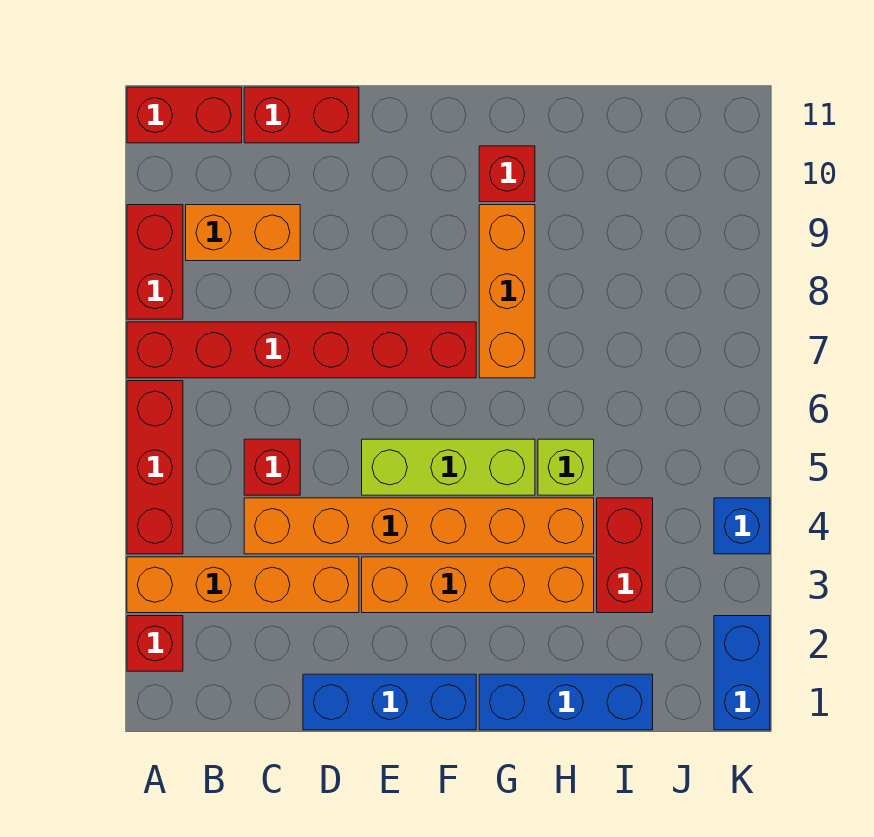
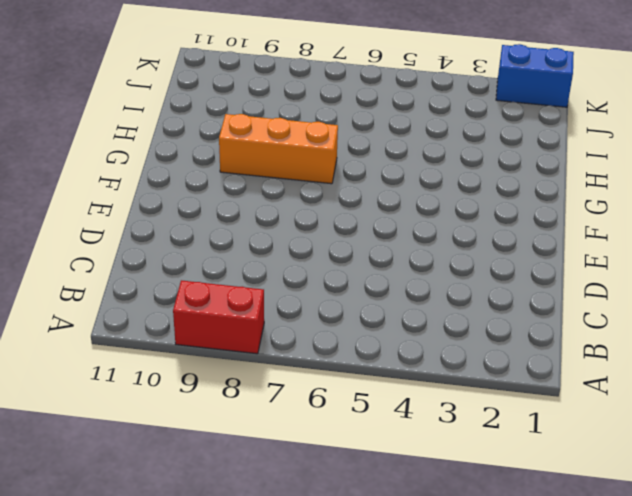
none -> red brick A2 level 1
none -> orange brick A3:D3 level 1
none -> red brick A4:A6 level 1

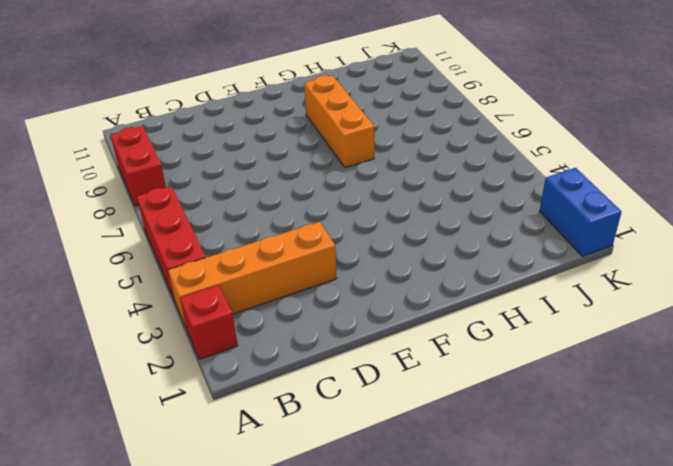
none -> red brick A7:F7 level 1
none -> red brick A11:B11 level 1
none -> orange brick B9:C9 level 1

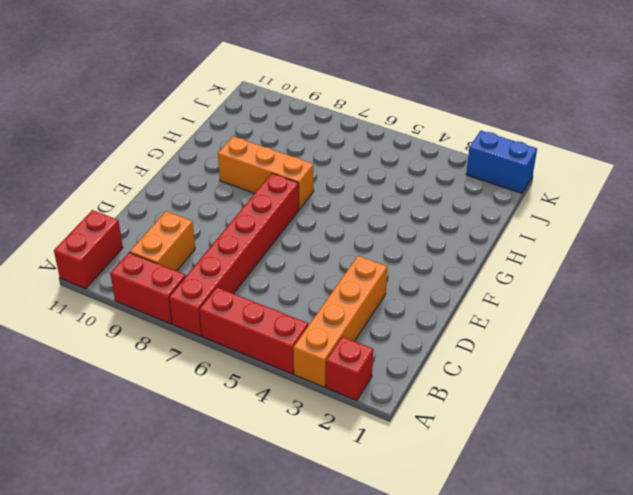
none -> orange brick C4:H4 level 1
none -> red brick C5 level 1
none -> red brick C11:D11 level 1

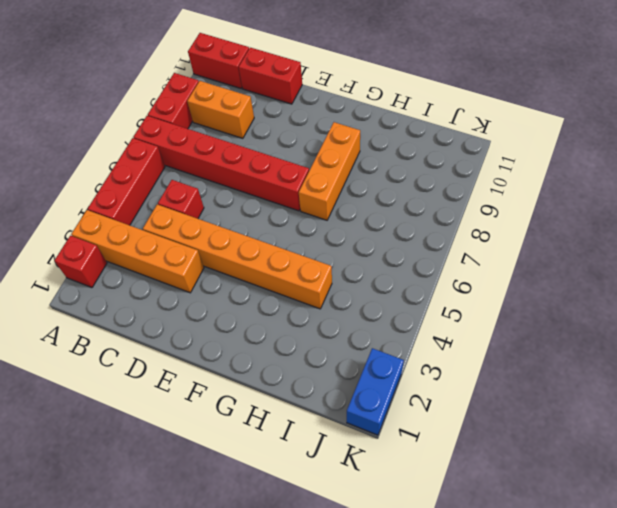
none -> blue brick D1:F1 level 1
none -> orange brick E3:H3 level 1
none -> lime brick E5:G5 level 1

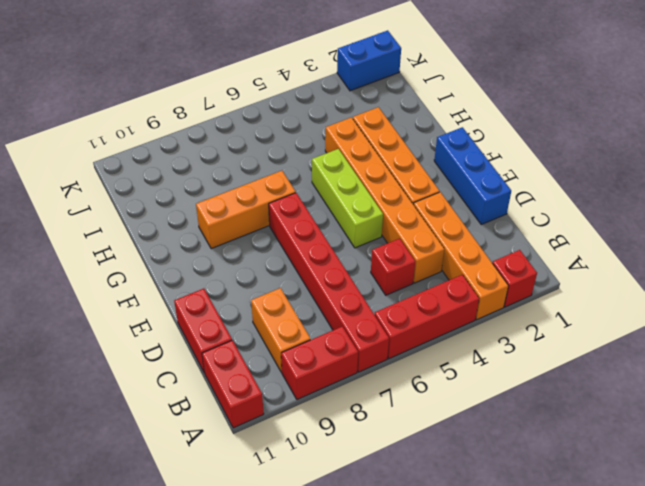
none -> blue brick G1:I1 level 1
none -> red brick G10 level 1
none -> lime brick H5 level 1

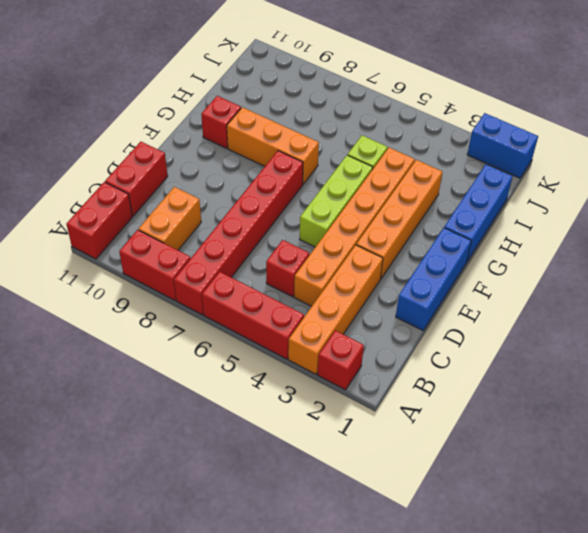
none -> red brick I3:I4 level 1
none -> blue brick K4 level 1

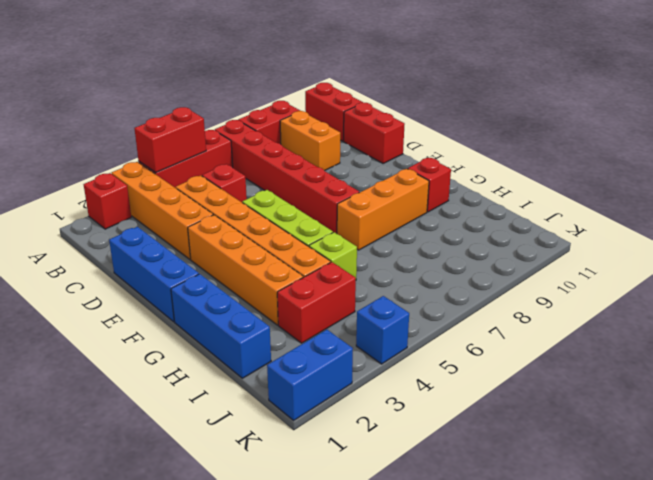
red brick A4:A5 level 2 -> none

